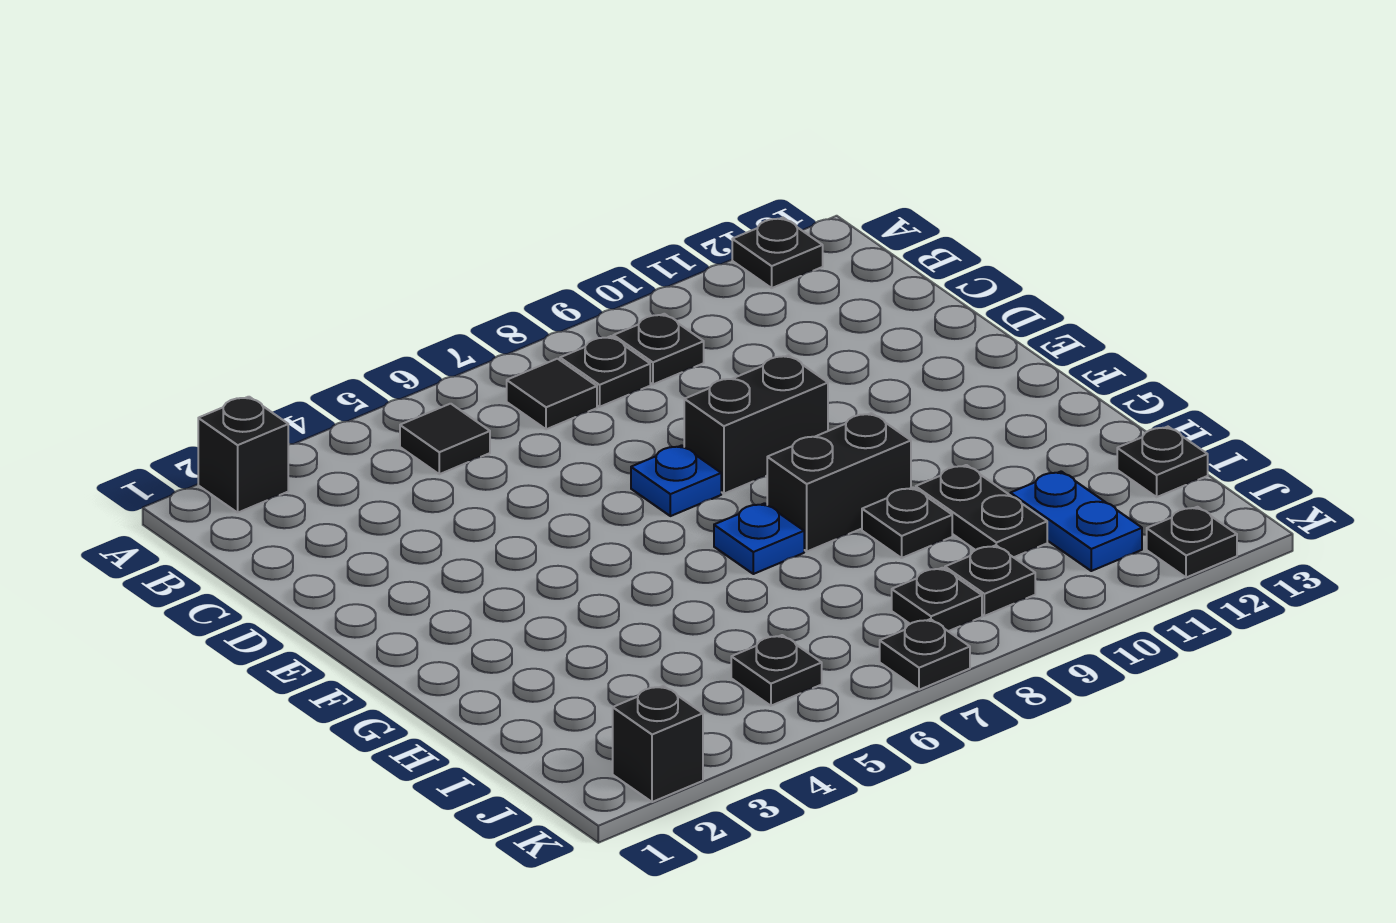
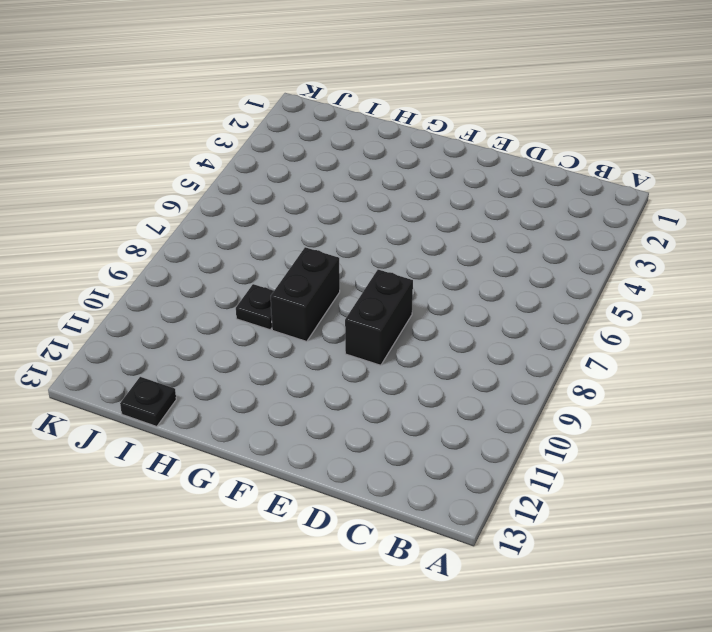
none -> black brick A2 level 1
none -> black plate A12 level 1
none -> black tile B5 level 1

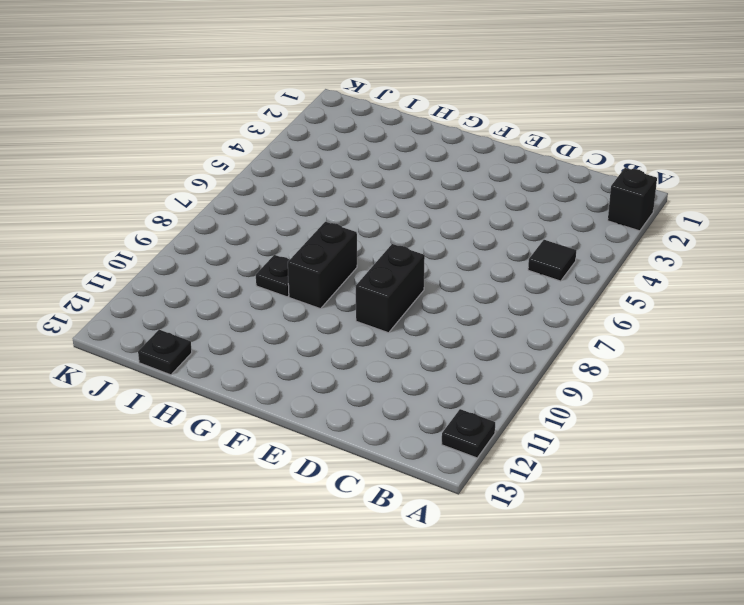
none -> black tile B7 level 1
none -> black plate B8 level 1
none -> black plate B9 level 1

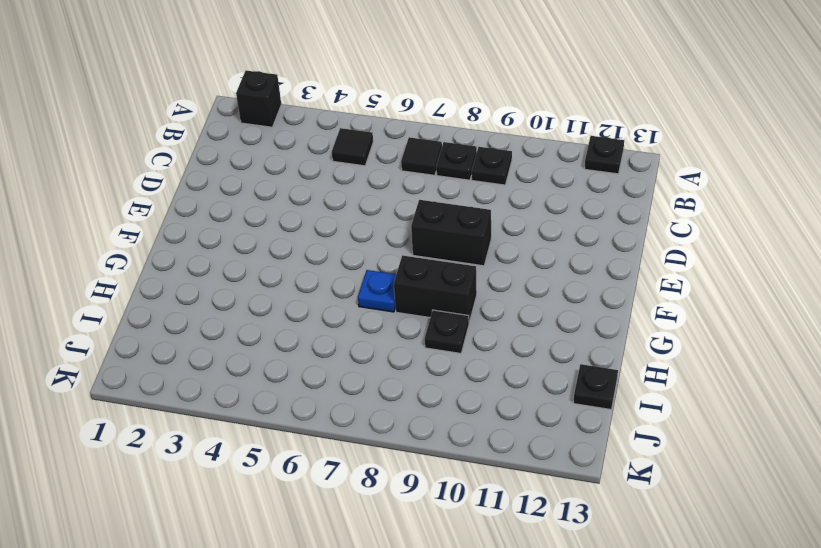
none -> blue plate E7 level 1
none -> black plate H10:I10 level 1
none -> blue plate I11:J11 level 1

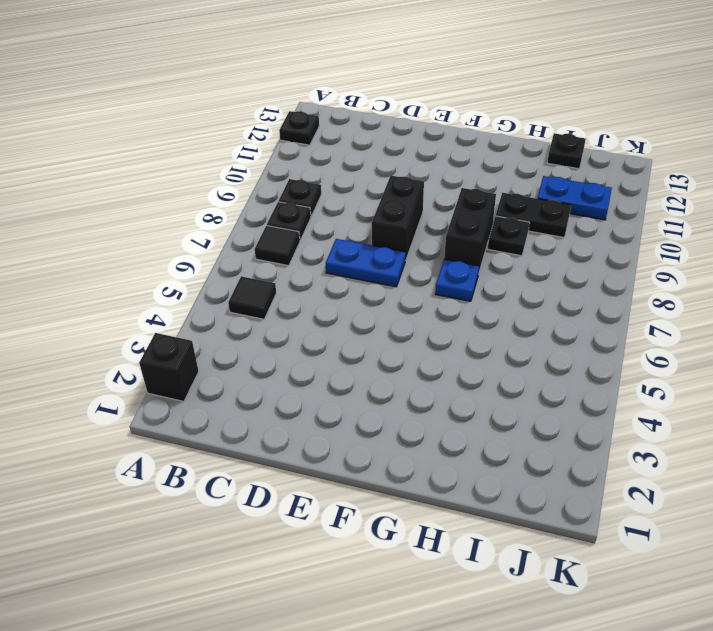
blue plate D7:E7 level 1 -> blue plate E7 level 1
none -> black plate J5 level 1
none -> black plate J8 level 1
none -> black plate J9 level 1

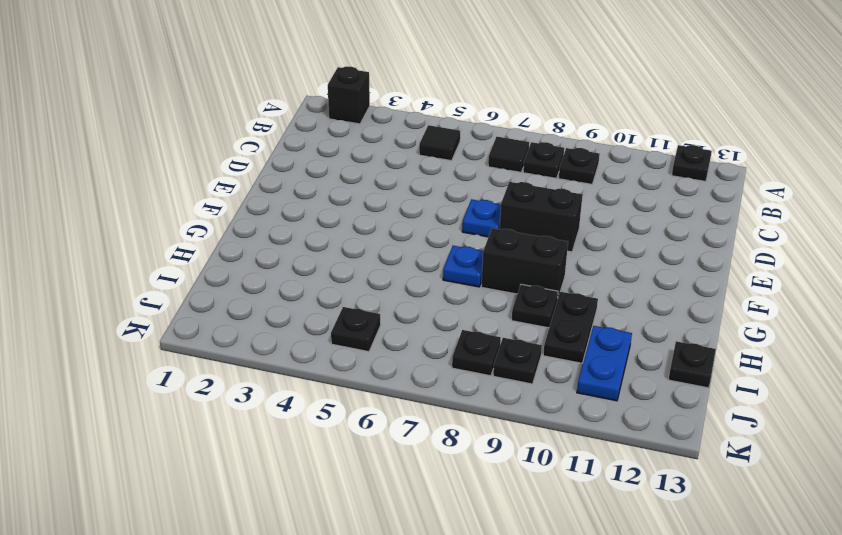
none -> black brick K2 level 1
none -> black plate K7 level 1
none -> black plate K12 level 1

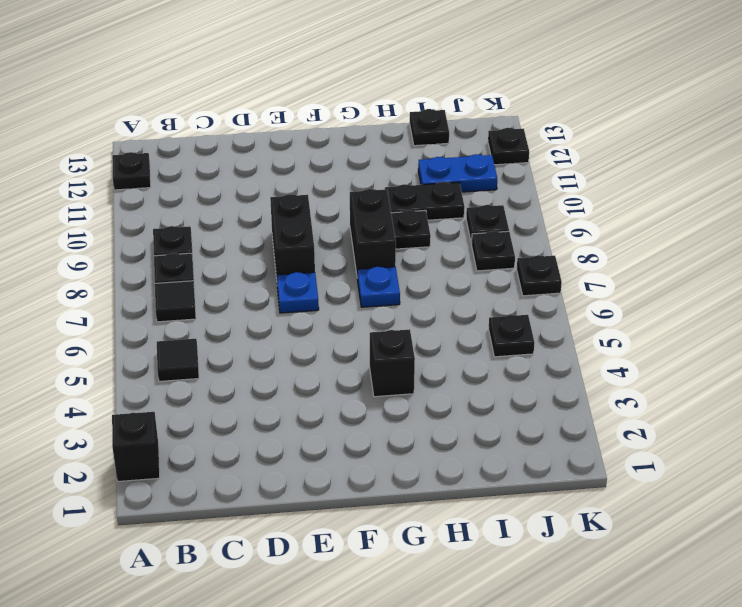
black brick G4 level 1 -> black brick K2 level 1

